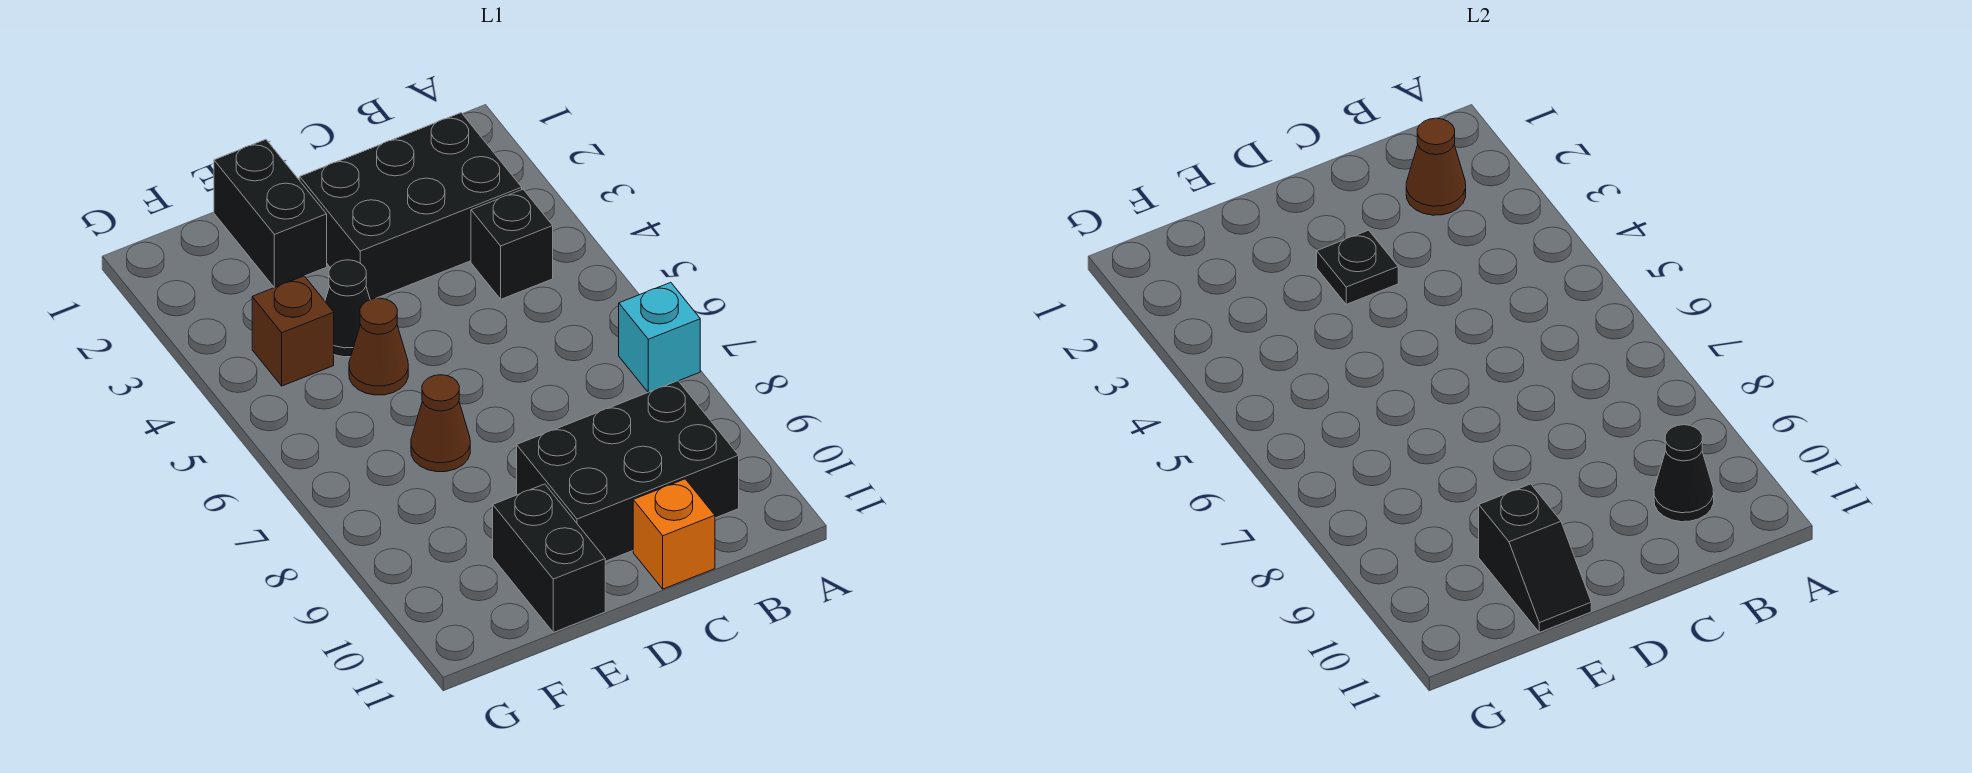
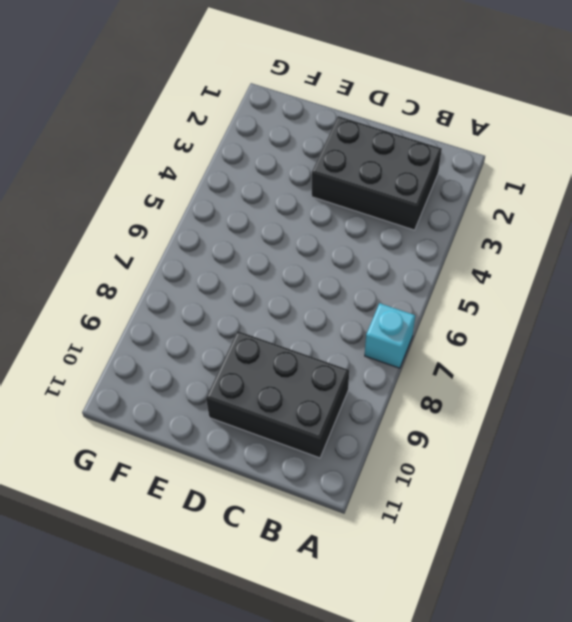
none -> black brick B4 level 1
none -> orange brick C11 level 1
none -> black brick E1:E2 level 1

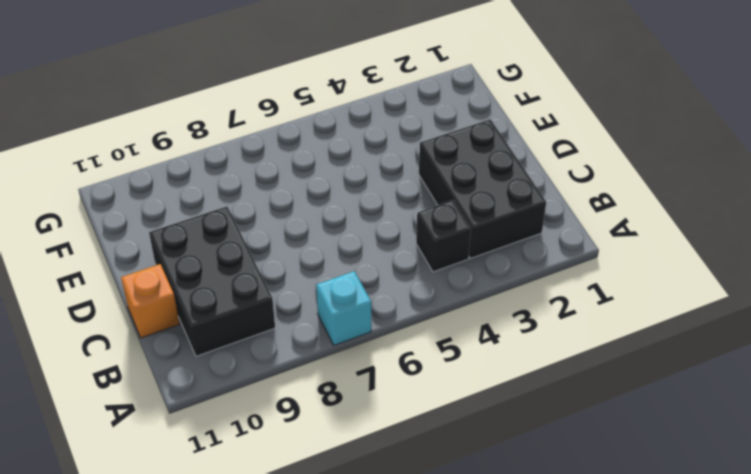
none -> black brick E1:E2 level 1
none -> black cone E4 level 1
none -> brown cone E5 level 1

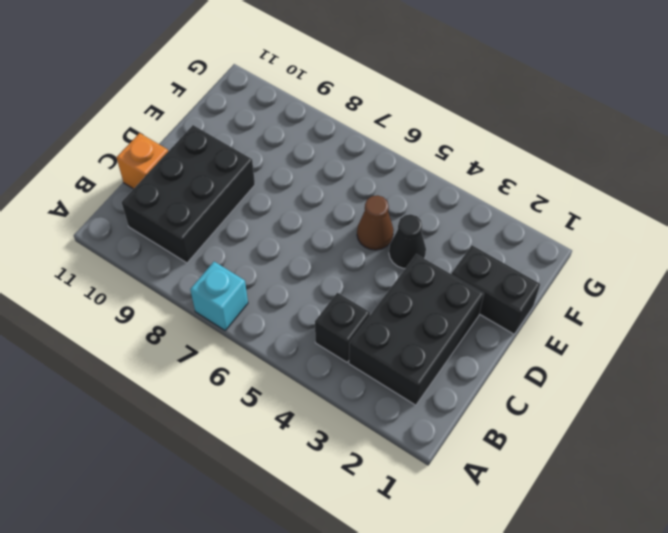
none -> brown cone E7 level 1
none -> black brick E10:E11 level 1
none -> brown brick F4 level 1

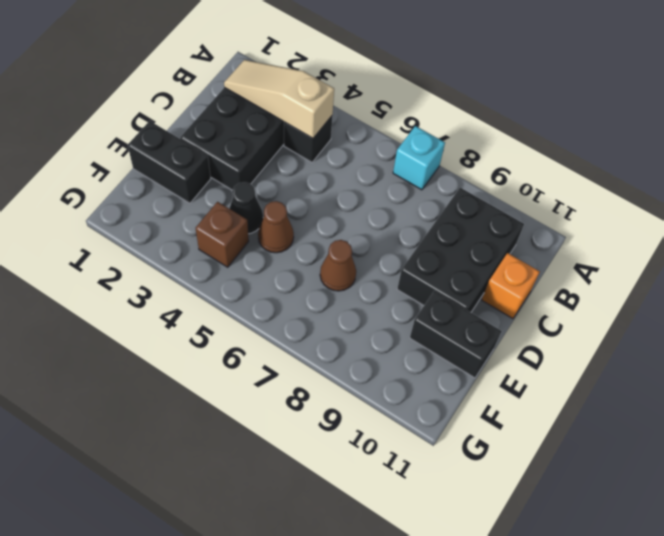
tan slope B2:B4 level 2 top 4 -> brown cone B2 level 2
none -> black cone B10 level 2
none -> black plate D3 level 2
none -> black slope E10:E11 level 2 top 10

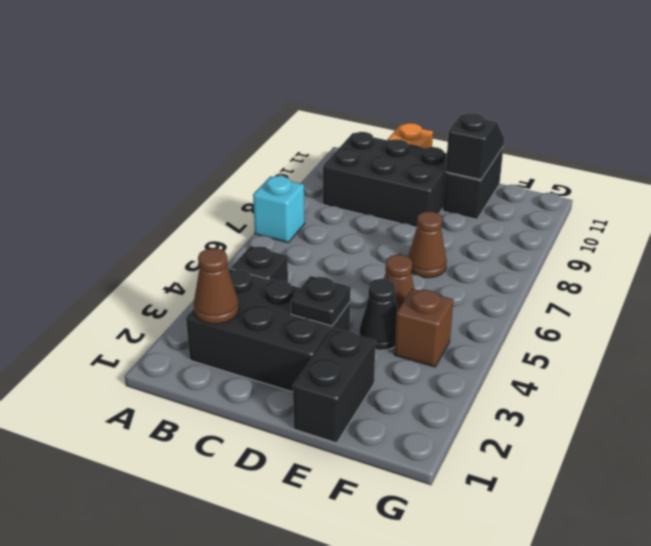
none -> black cone B10 level 2

